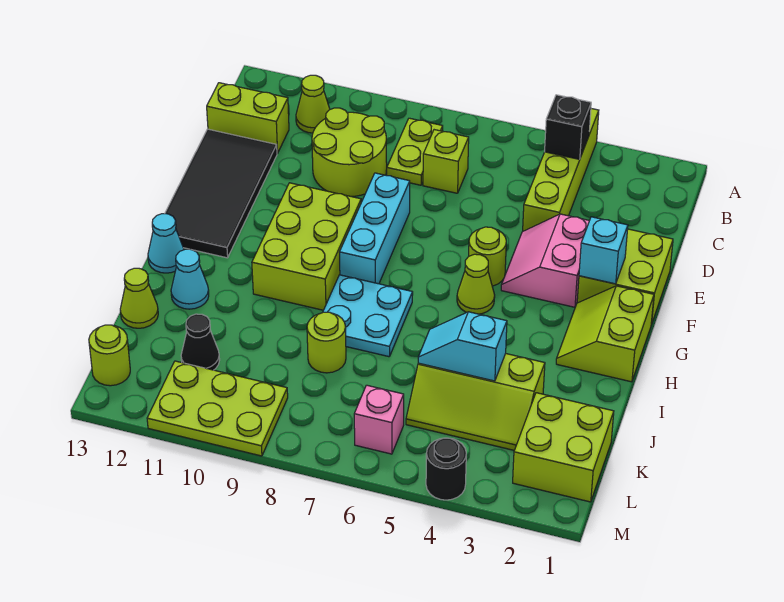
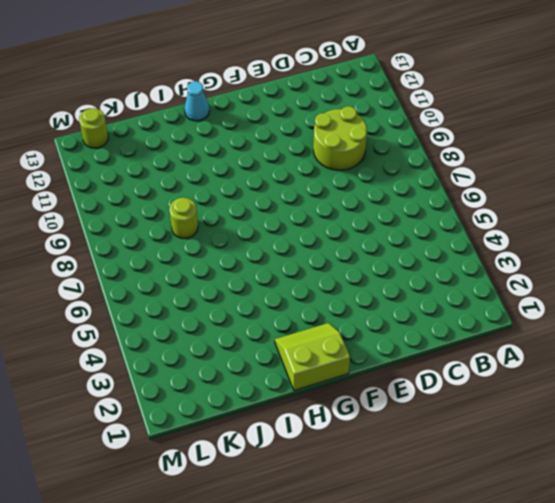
none -> lime brick A4:D4 level 1
none -> lime plate B8:C8 level 1
none -> lime cone B11 level 1

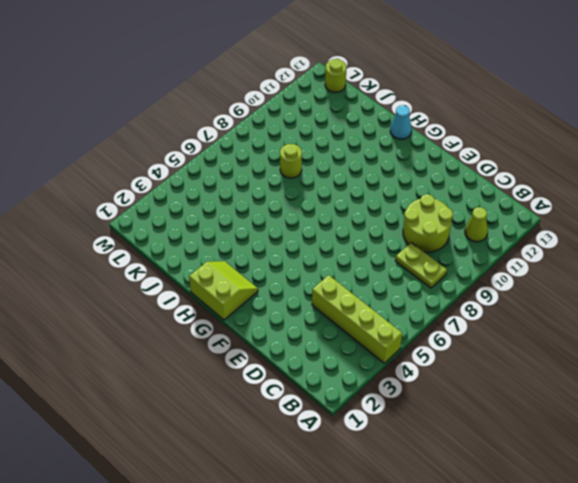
none -> lime brick C7 level 1
none -> lime brick C12:C13 level 1
none -> black tile D12:G13 level 1

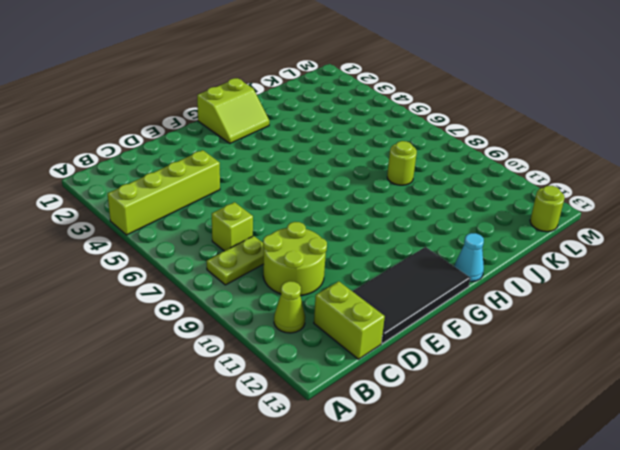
none -> lime brick E1:F2 level 1
none -> pink slope E3:F4 level 1 top 3
none -> cyan brick E8:G8 level 1

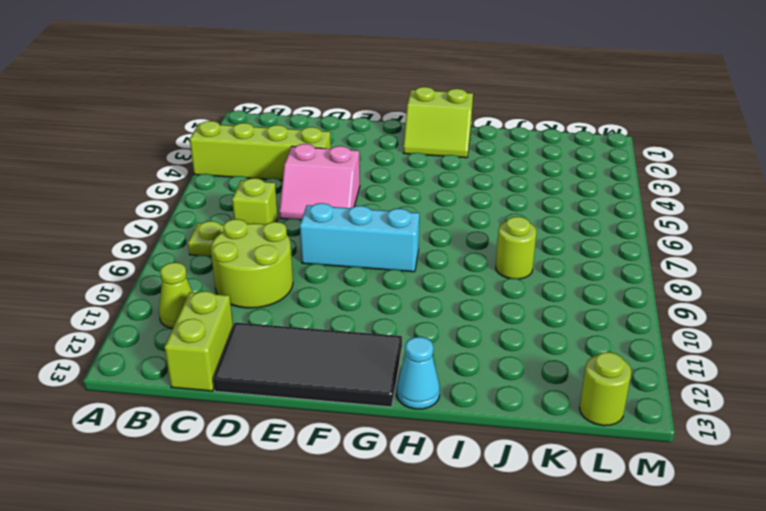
pink slope D5:E6 level 1 top 5 -> pink slope E3:F4 level 1 top 3
none -> lime brick E1:F2 level 1
none -> lime round brick F5 level 1
none -> lime brick F9:H10 level 1

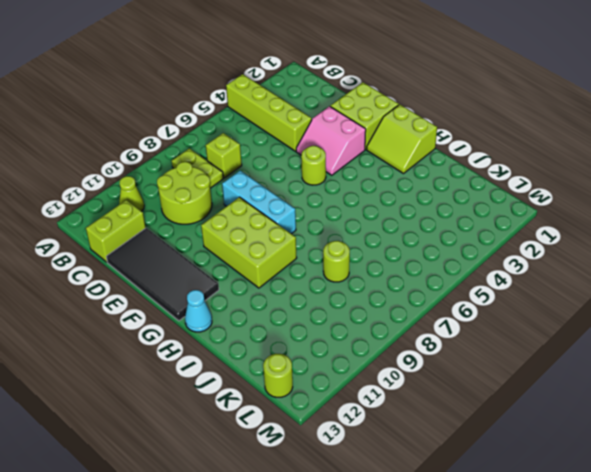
none -> lime cone G5 level 1
none -> cyan plate H7:I8 level 1
none -> cyan cone I12 level 1

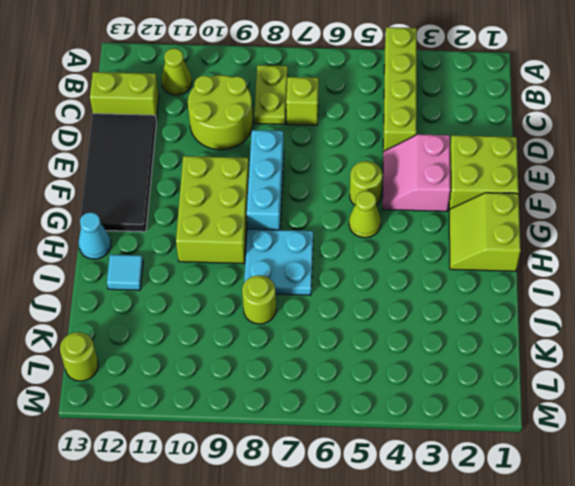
cyan tile I12 level 1 -> cyan cone I12 level 1
none -> lime slope J3:K5 level 1 top J
none -> lime cone J13 level 1
none -> lime brick K1:L2 level 1

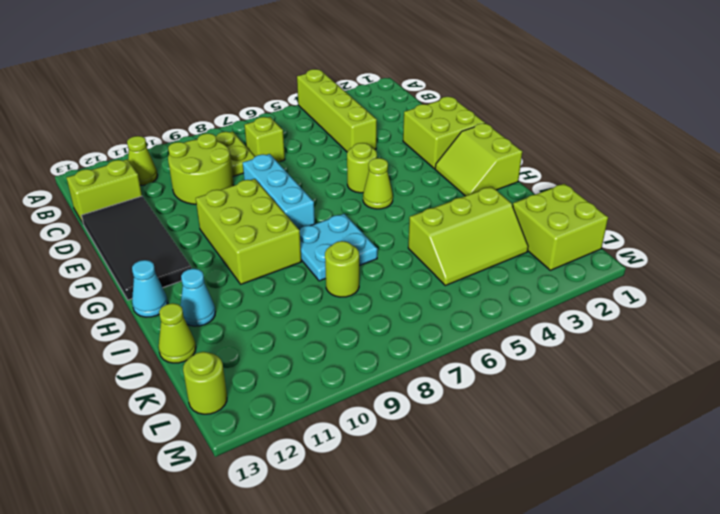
none -> pink slope E3:F4 level 1 top 3
none -> black cone K11 level 1
none -> pink brick L6 level 1

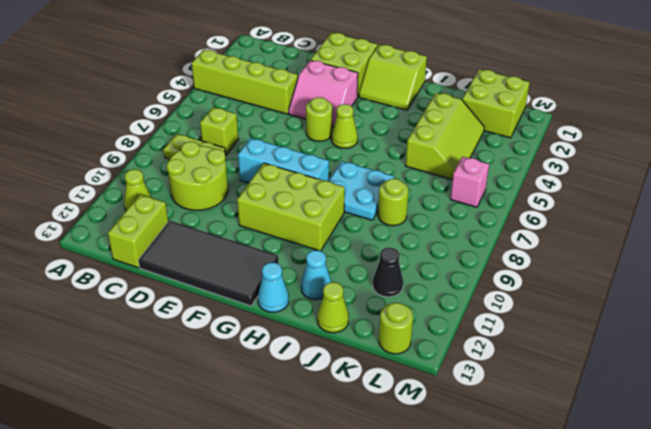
none -> lime plate L9:M11 level 1
none -> black round brick M4 level 1
none -> black brick B4 level 2

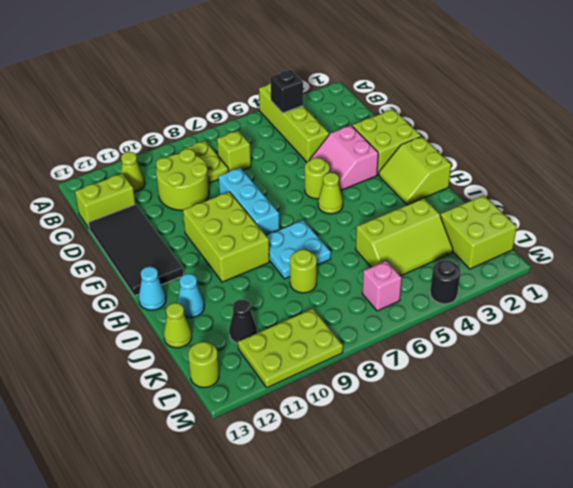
none -> cyan brick F2 level 2
none -> cyan slope J4:J5 level 2 top 4

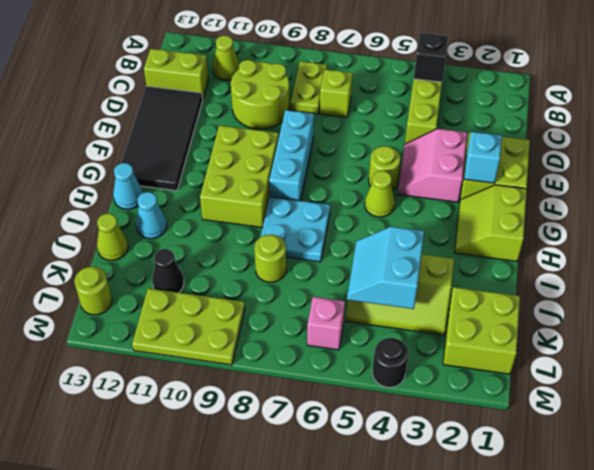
cyan slope J4:K5 level 2 top 4 -> cyan slope J4:J5 level 2 top 4

